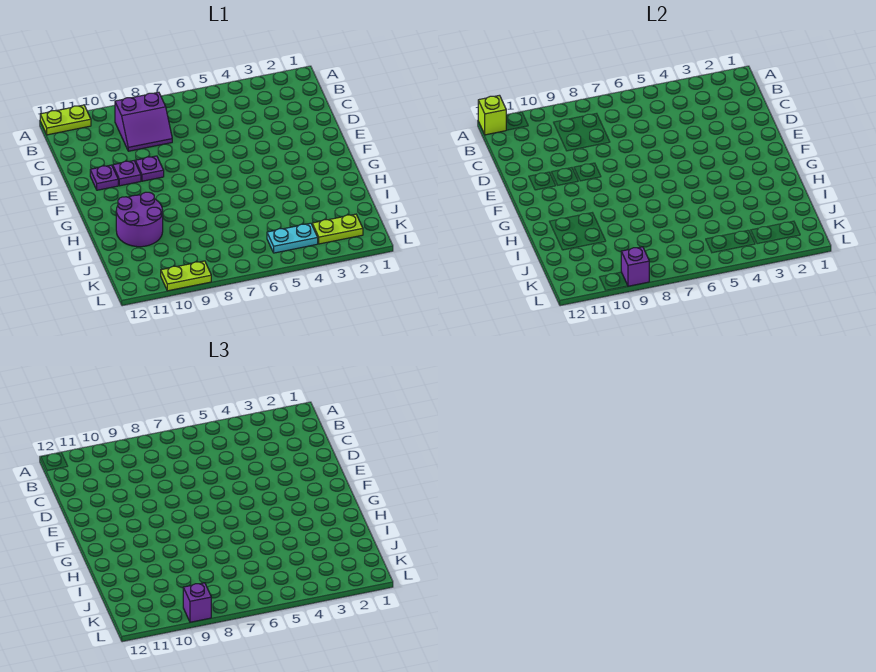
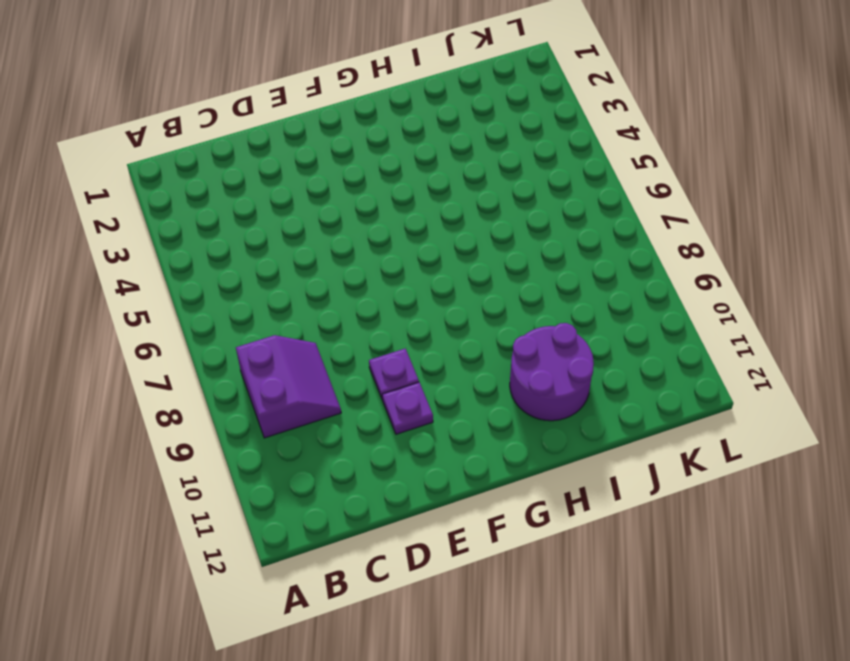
none -> lime plate A11:A12 level 1
none -> purple plate E11 level 1
none -> lime plate K2:K3 level 1

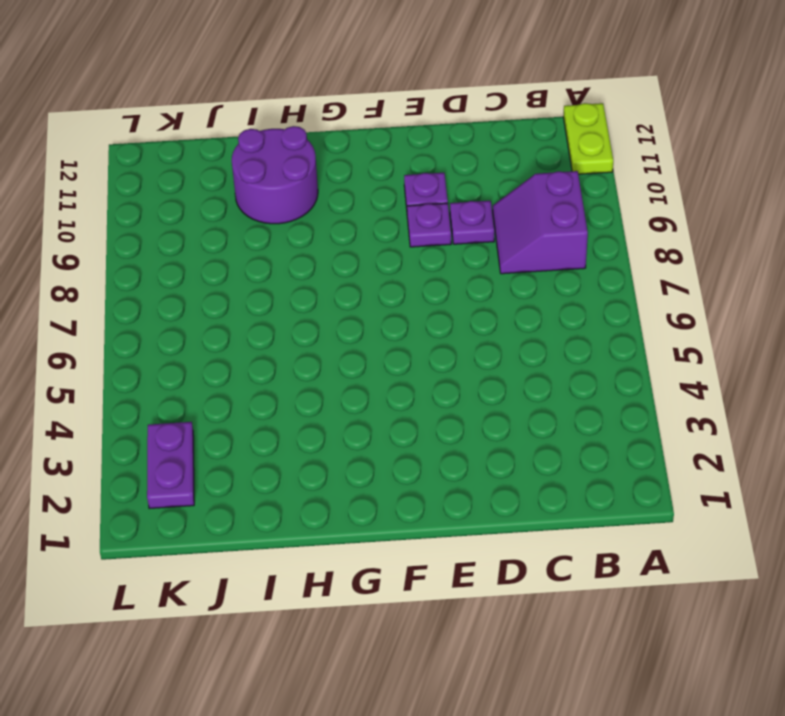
purple plate D9 level 1 -> purple plate E11 level 1
purple plate K2:K3 level 1 -> lime plate K2:K3 level 1
none -> cyan plate K4:K5 level 1
none -> lime plate L9:L10 level 1
none -> lime brick A12 level 2

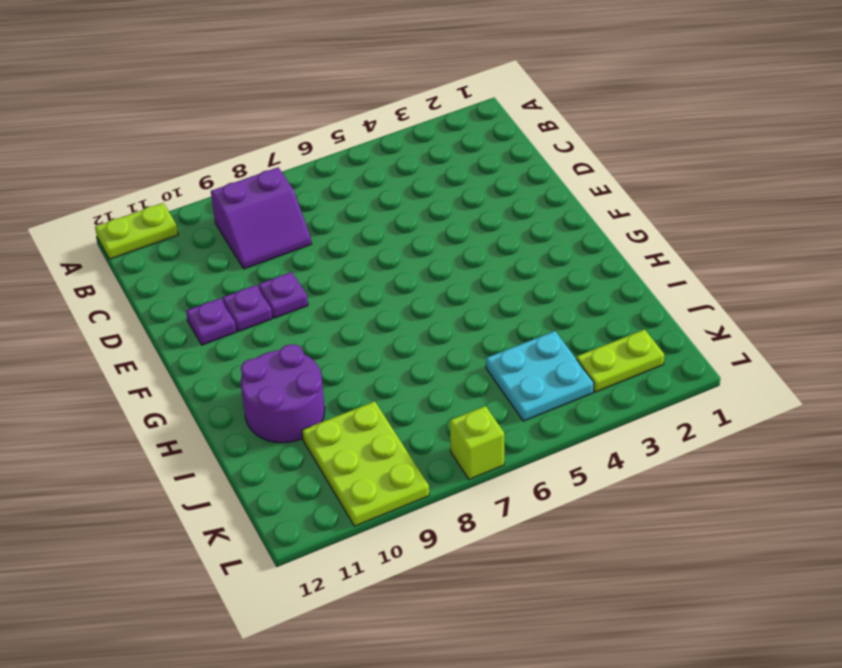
cyan plate J4:K5 level 1 -> cyan plate K4:K5 level 1
lime plate J9:L10 level 1 -> lime plate L9:L10 level 1
lime brick L7 level 1 -> lime brick A12 level 2
none -> purple brick L9 level 2
none -> purple brick L9 level 3

